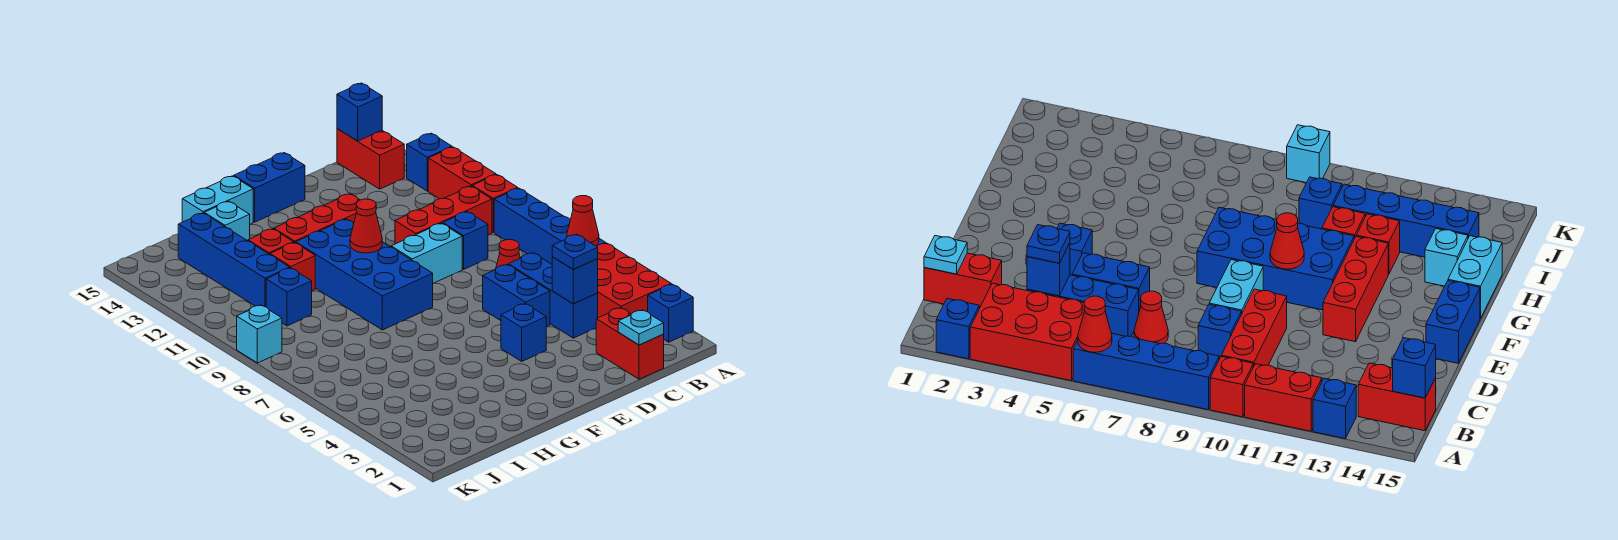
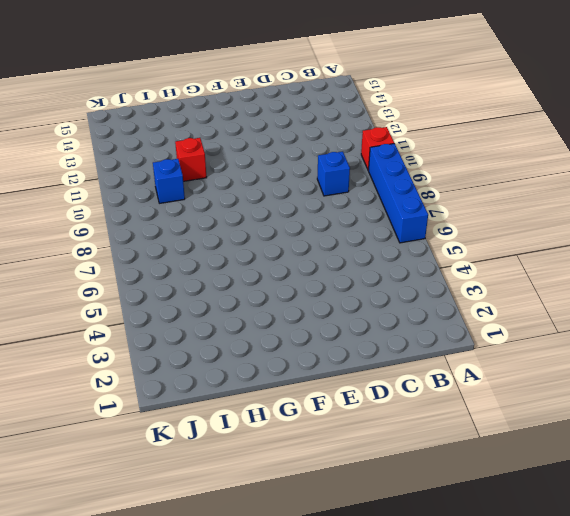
none -> blue brick A2 level 1
none -> red brick A3:B5 level 1
none -> red brick A11:A12 level 1
none -> blue brick A13 level 1

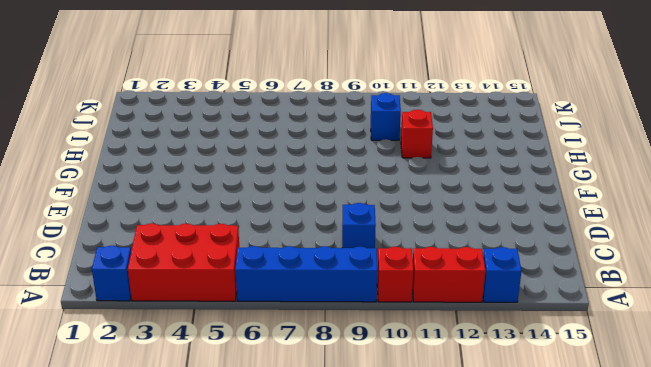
none -> red brick B10:D10 level 1
none -> red brick B14:B15 level 1
none -> red brick C1:C2 level 1
none -> blue brick C4:C6 level 1

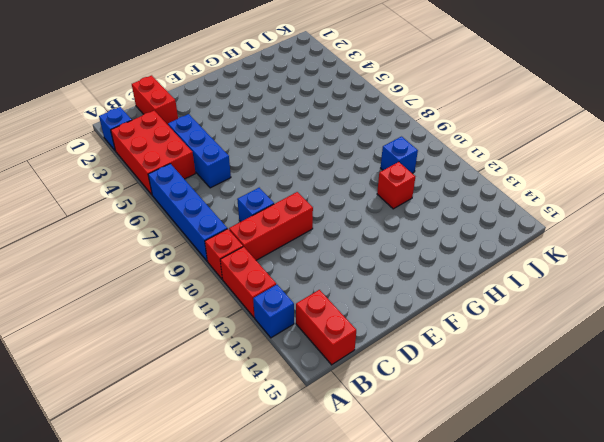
none -> red cone C7 level 1
none -> blue brick D5:D6 level 1
none -> cyan brick D9:E9 level 1
none -> blue brick E4 level 1

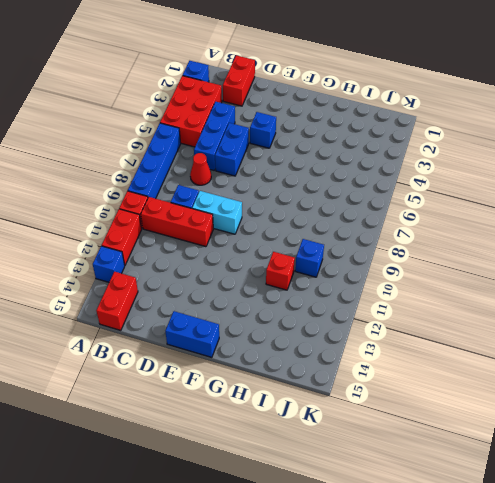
none -> red brick E12:G12 level 1
none -> blue brick F8:G11 level 1
none -> cyan brick G15:H15 level 1
none -> red brick H12 level 1

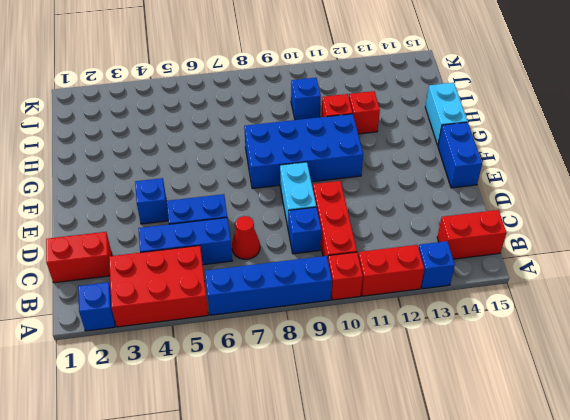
none -> red brick E12:G12 level 1
none -> cyan brick H14 level 1
none -> blue brick I11:I14 level 1
none -> cyan brick K9 level 1

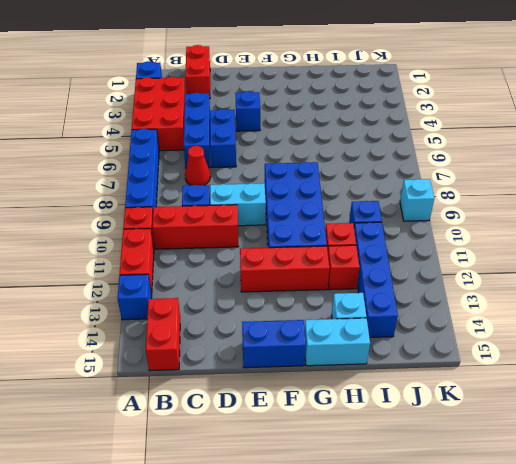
none -> red cone A6 level 2
none -> blue brick B15 level 2
none -> cyan plate C1 level 2
none -> blue brick C4 level 2

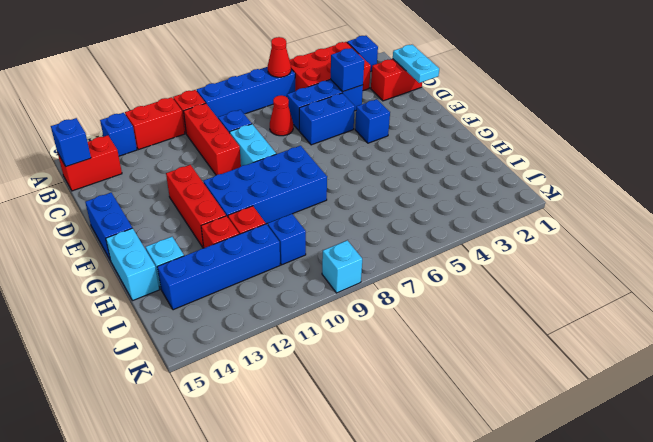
cyan plate C1:D1 level 2 -> cyan plate C1 level 2
none -> red cone F10 level 2
none -> blue plate C4 level 3

